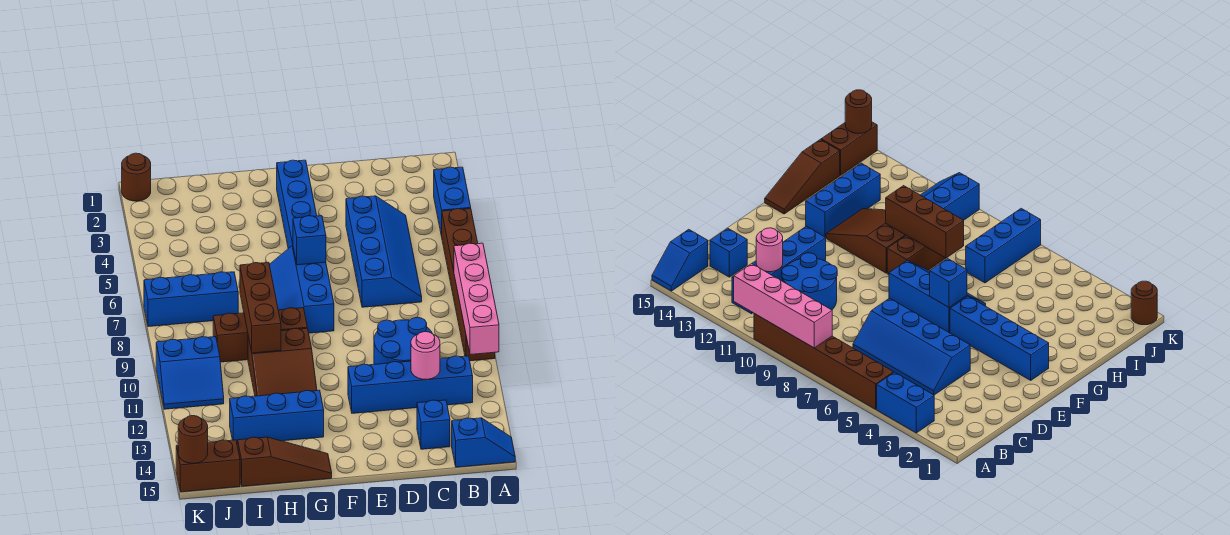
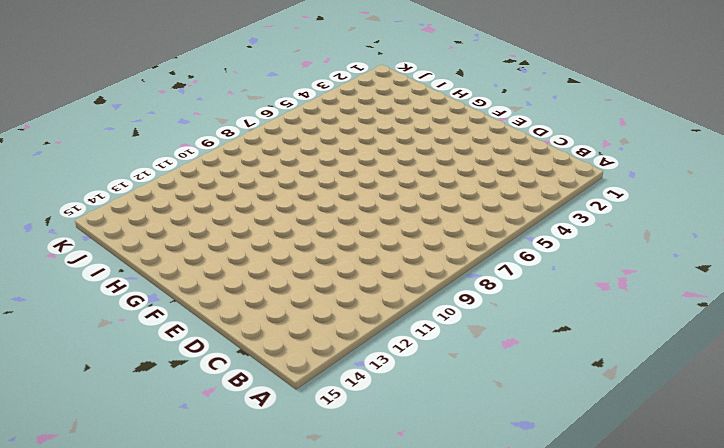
none -> blue brick A3:A4 level 1
none -> brown brick A5:A10 level 1
none -> blue slope A15:B15 level 1 top B

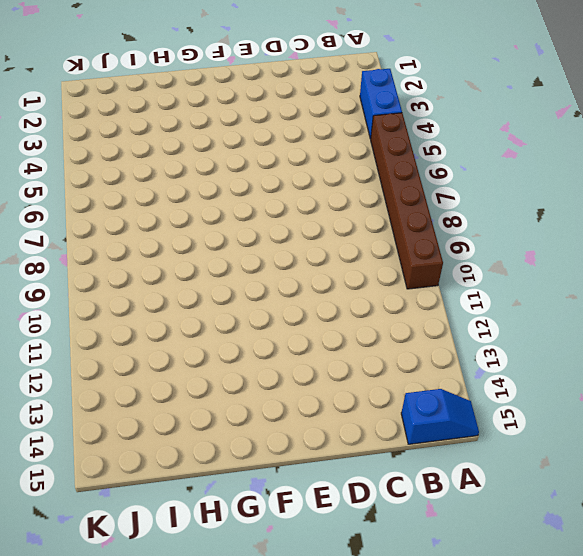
none -> blue brick B12:E12 level 1
none -> blue slope C4:D7 level 1 top D
none -> blue round brick C10:D11 level 1

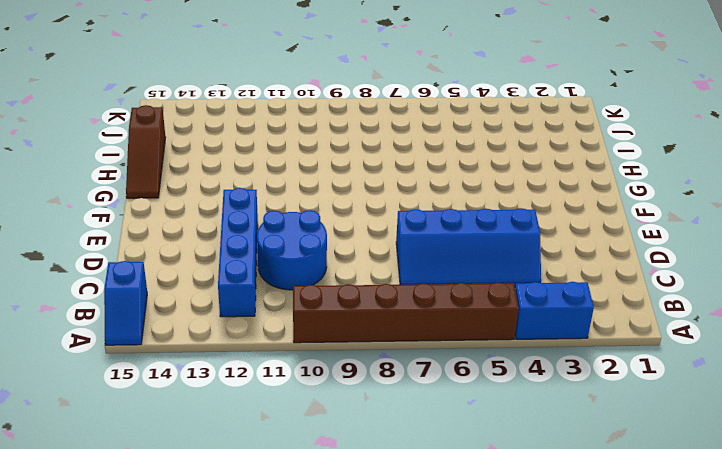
none -> blue brick C14 level 1
none -> blue brick F2:F5 level 1
none -> blue slope F6:G8 level 1 top F

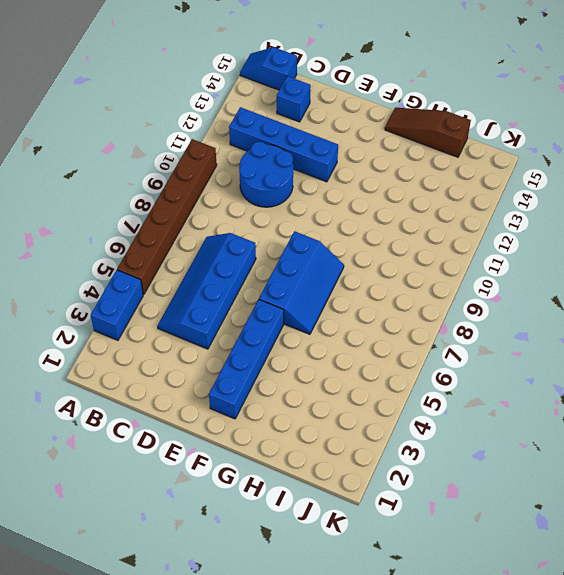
none -> brown brick G9:I9 level 1
none -> brown slope G10:H12 level 1 top 10
none -> blue brick G13:I13 level 1

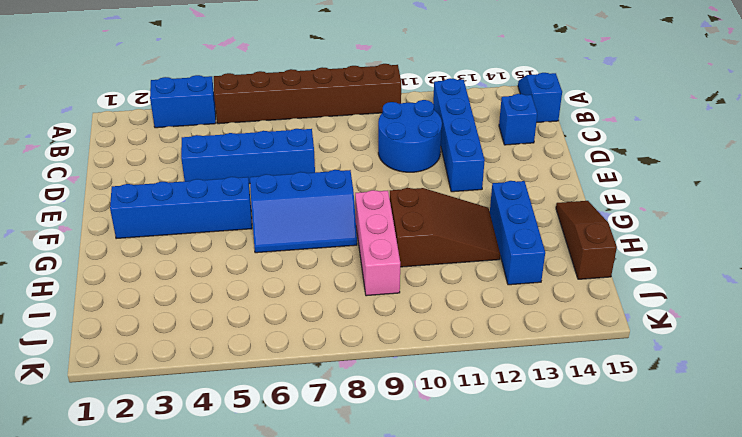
pink brick G9:I9 level 1 -> brown brick G9:I9 level 1
none -> blue brick I7:K7 level 1
none -> blue slope J10:K11 level 1 top 10
none -> brown brick J15:K15 level 1

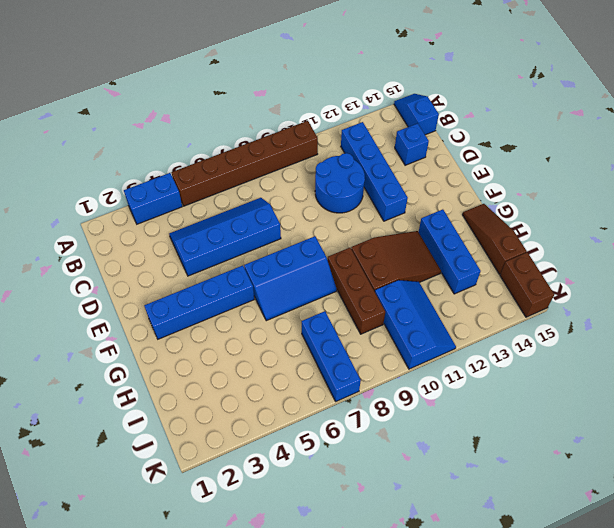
blue slope I10:K11 level 1 top 10 -> blue slope J10:K11 level 1 top 10
none -> brown round brick K1 level 1
none -> pink brick A8:A11 level 2
none -> pink round brick C12 level 2

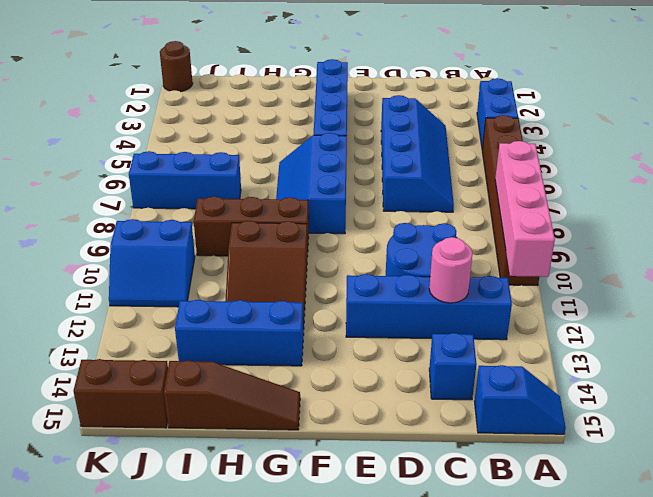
none -> blue brick F6 level 2
none -> brown brick H8:H10 level 2
none -> brown round brick K15 level 2

